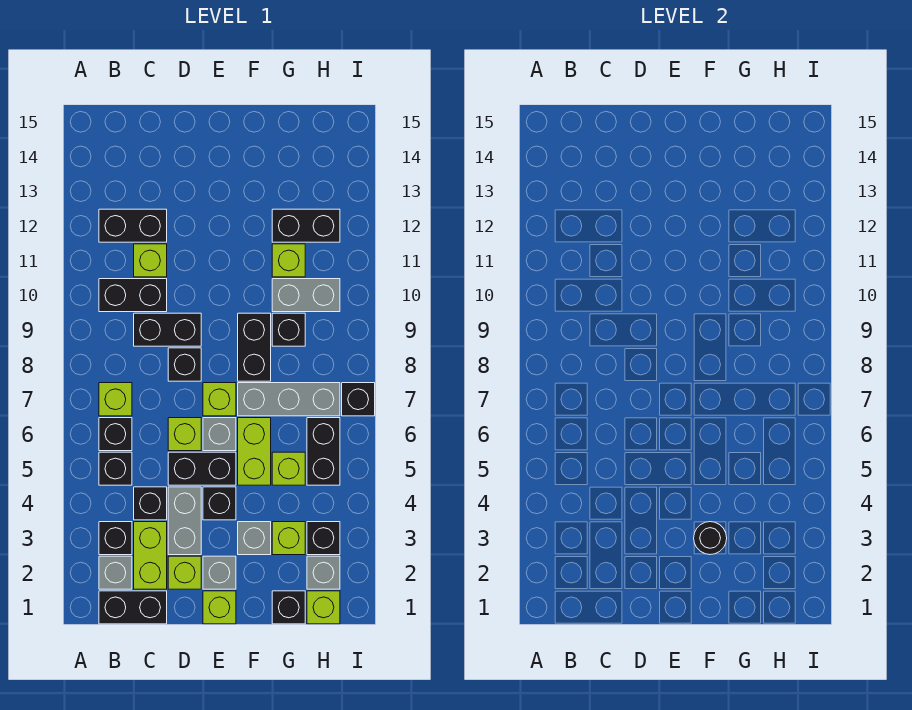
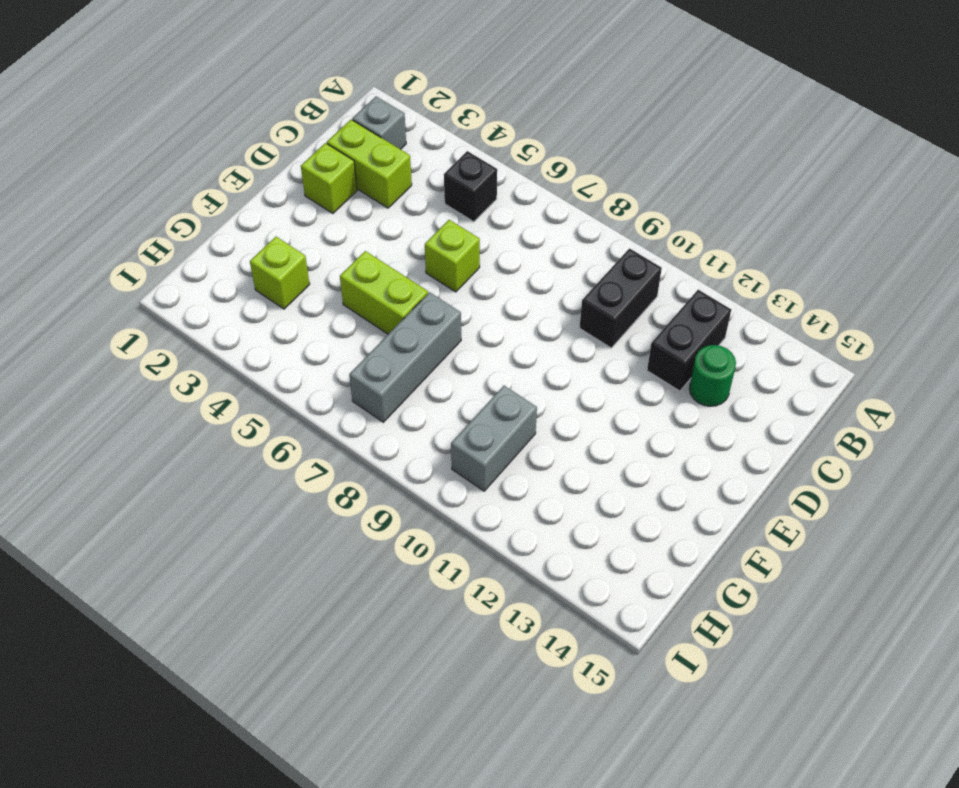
green round brick C13 level 1 -> none
none -> black brick B1:C1 level 1
none -> black brick B3 level 1
none -> black brick B6 level 1
none -> lime brick B7 level 1

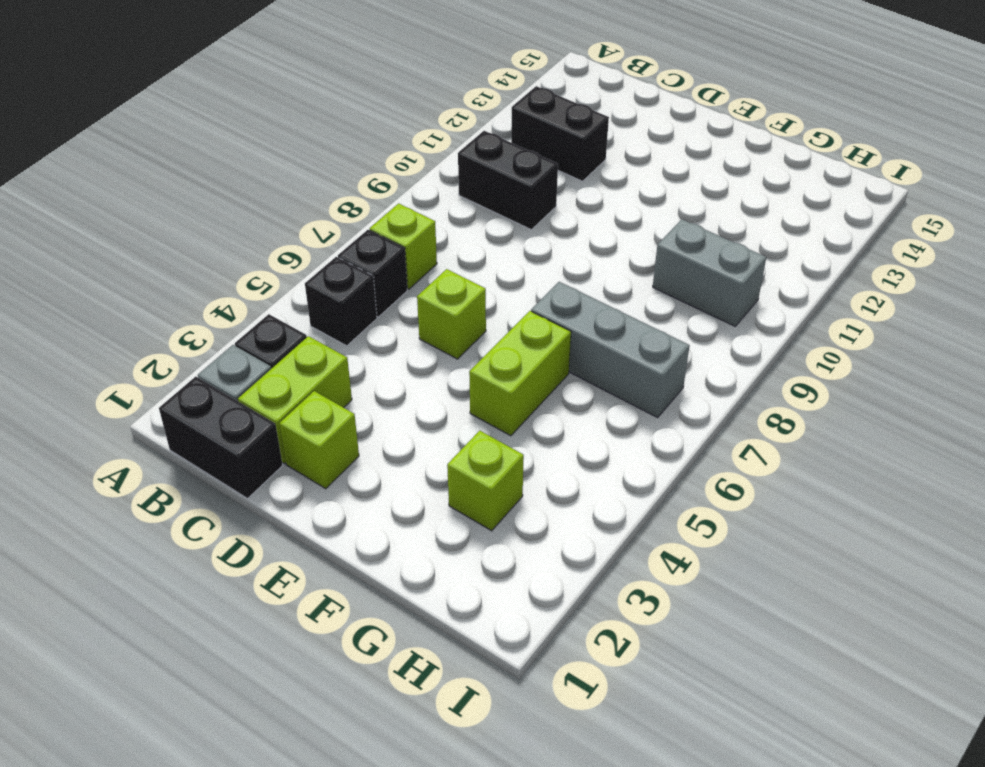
none -> black brick C4 level 1
none -> black brick C9:D9 level 1
none -> lime brick C11 level 1
none -> grey brick D3:D4 level 1

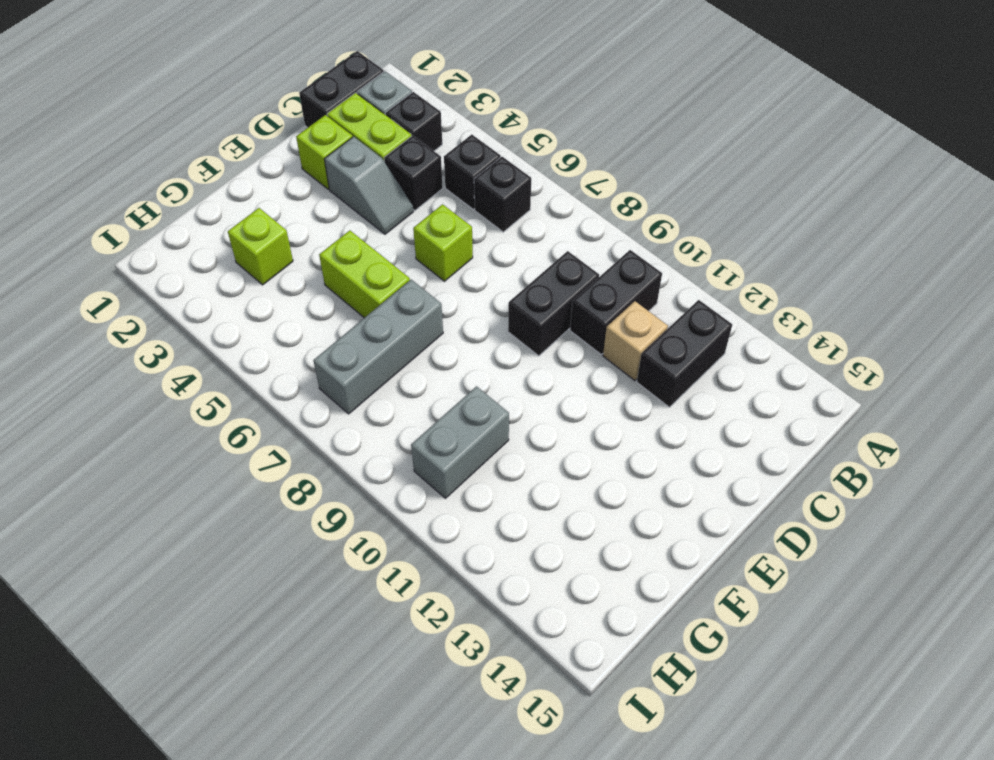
tan brick C11 level 1 -> lime brick C11 level 1
grey slope D3:D4 level 1 top 3 -> grey brick D3:D4 level 1
none -> lime brick B7 level 1
none -> black brick D5:E5 level 1
none -> black brick D8 level 1
none -> lime brick E1 level 1

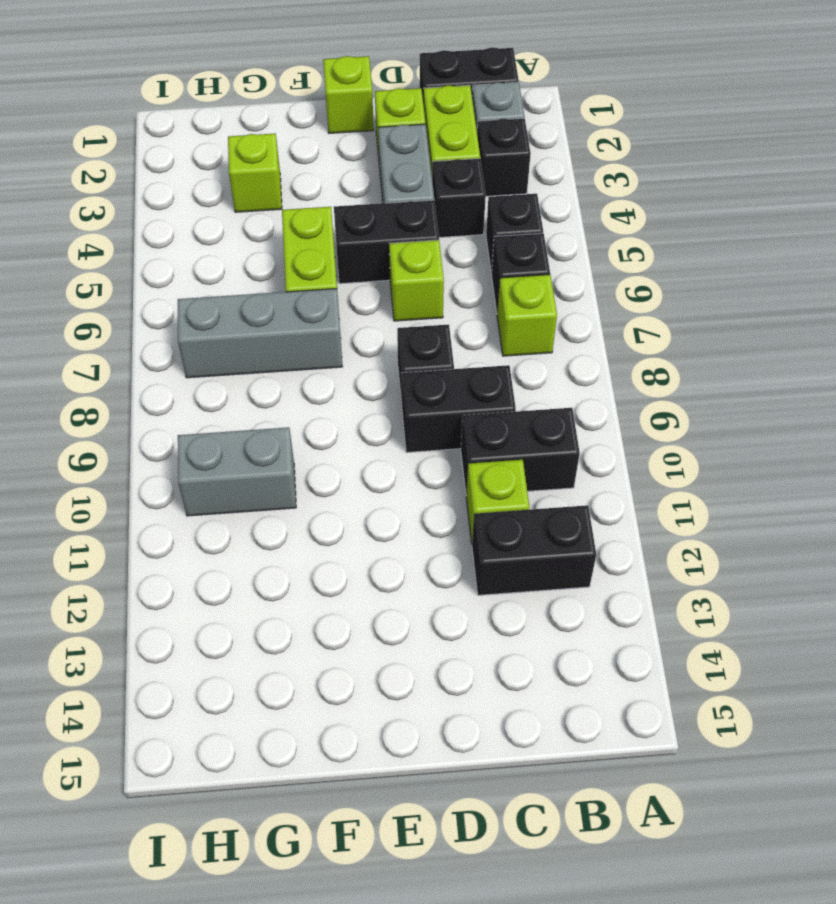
none -> grey brick E2 level 1
none -> black brick E4 level 1
none -> grey brick E6 level 1
none -> lime brick E7 level 1

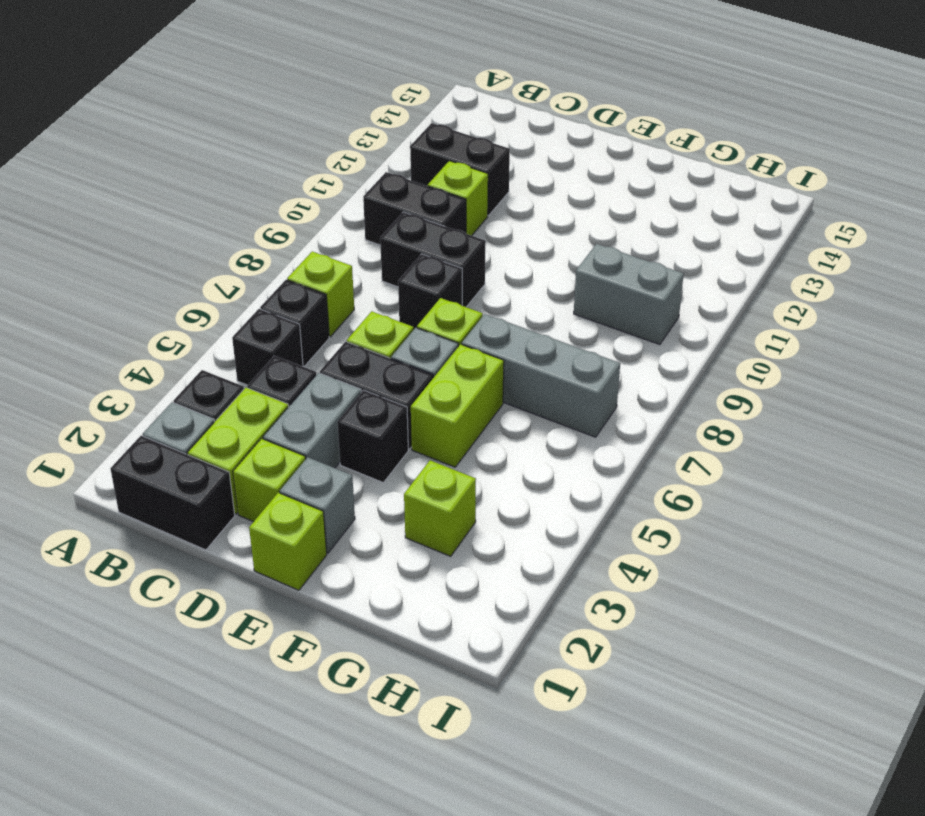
none -> grey brick F3 level 1
none -> black brick F8:F9 level 1
none -> black brick G1 level 1
none -> lime brick G5 level 1

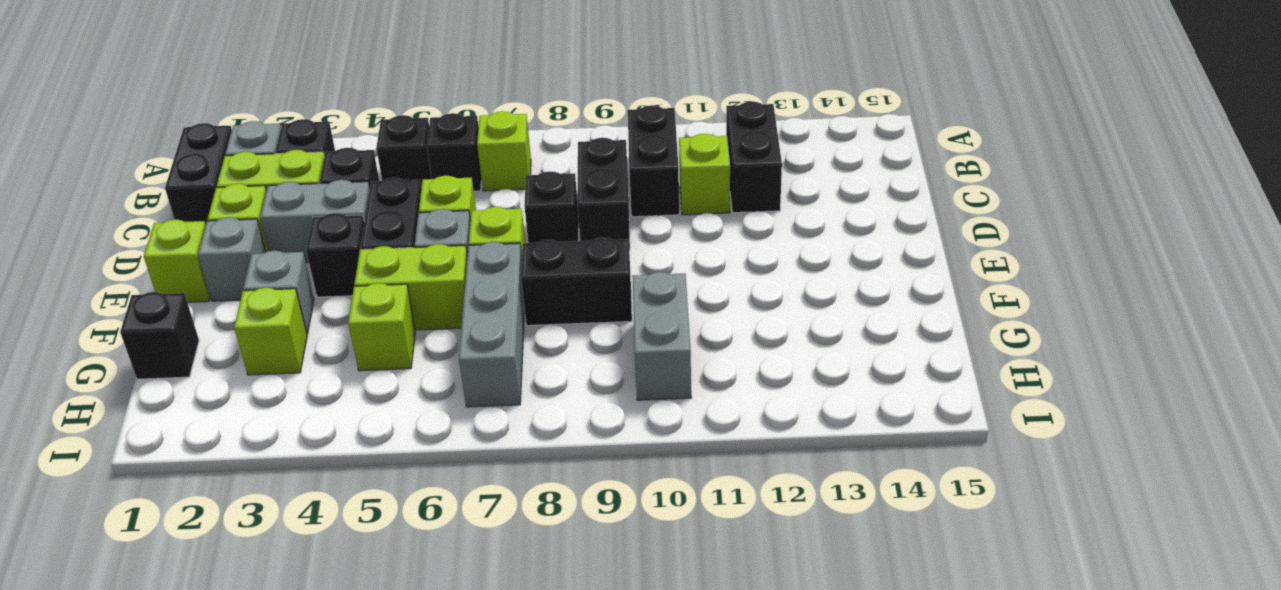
none -> black brick G9 level 1
none -> lime brick G11 level 1
none -> black brick G12:H12 level 1
none -> lime brick H1 level 1

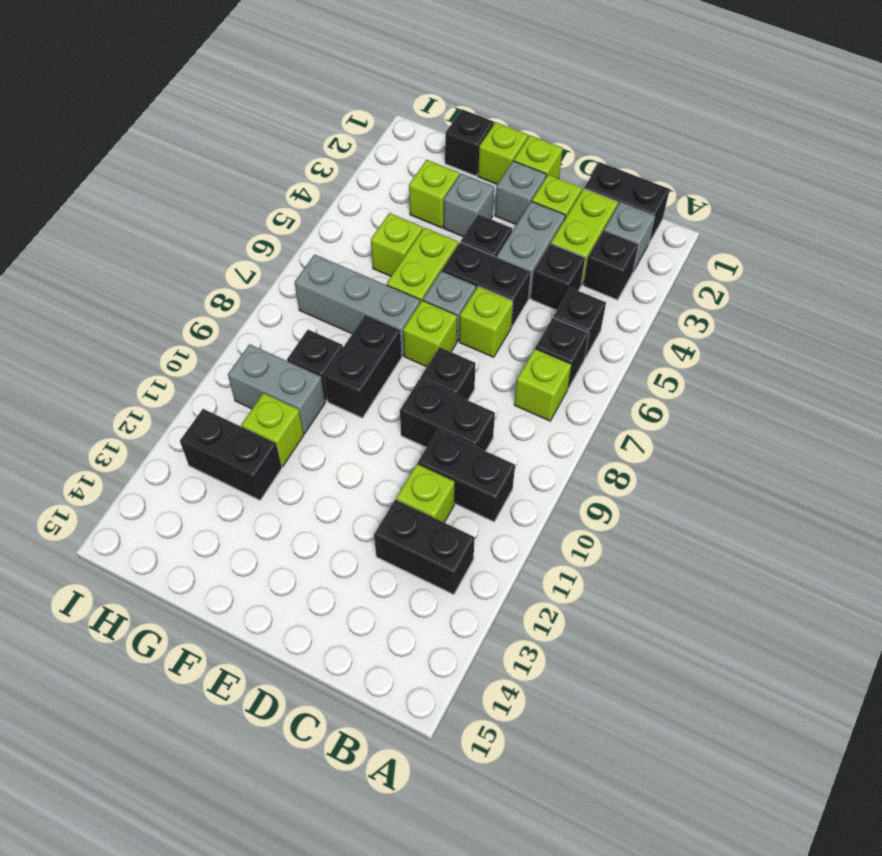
lime brick F1 level 1 -> lime brick H1 level 1
none -> grey brick H2 level 1
none -> black brick H3 level 1
none -> black brick H5:H6 level 1
none -> black brick I7 level 1

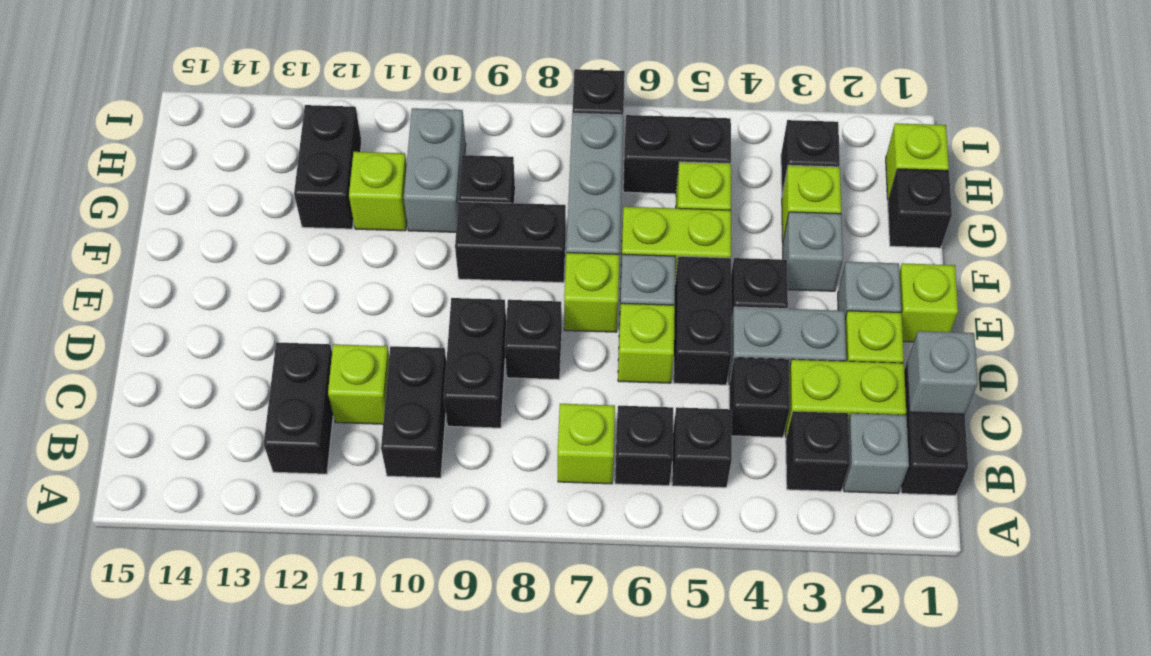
grey brick C1 level 2 -> grey brick H2 level 1
none -> black round brick F3 level 2

